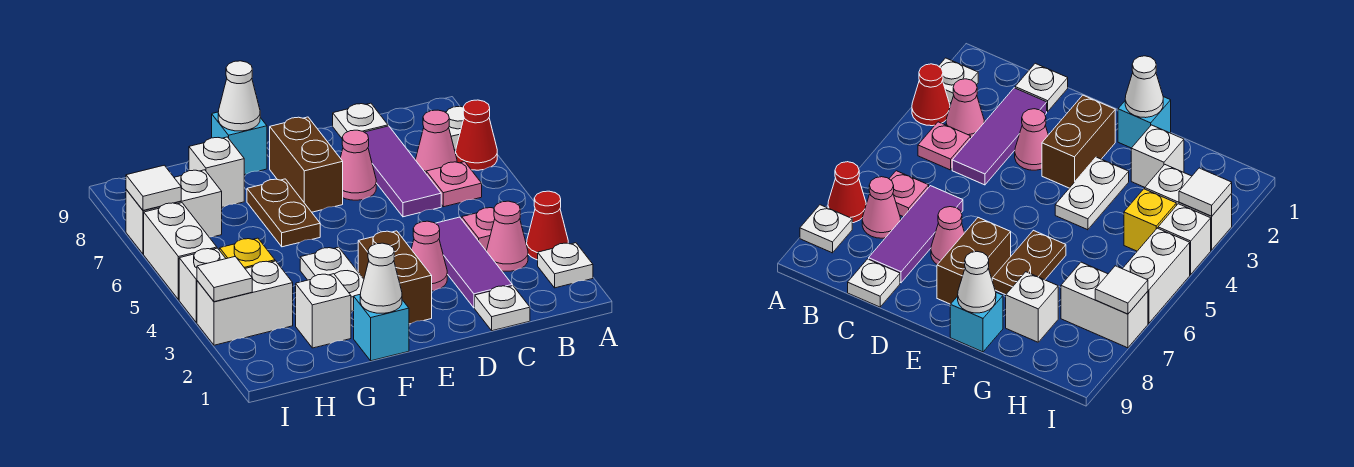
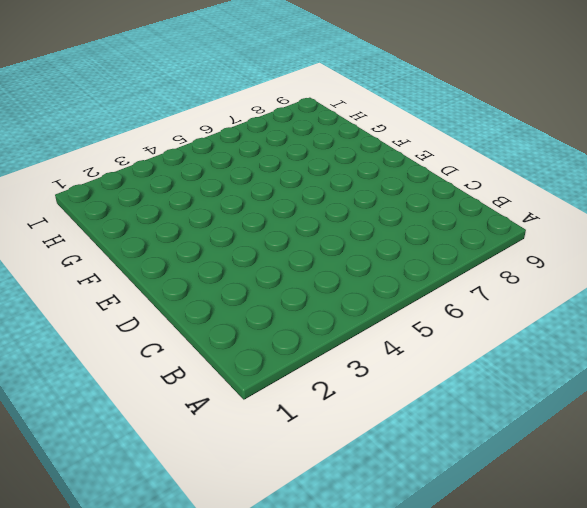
none -> white plate A2 level 1
none -> red cone A3 level 1
none -> red cone A7 level 1
none -> white plate A8 level 1

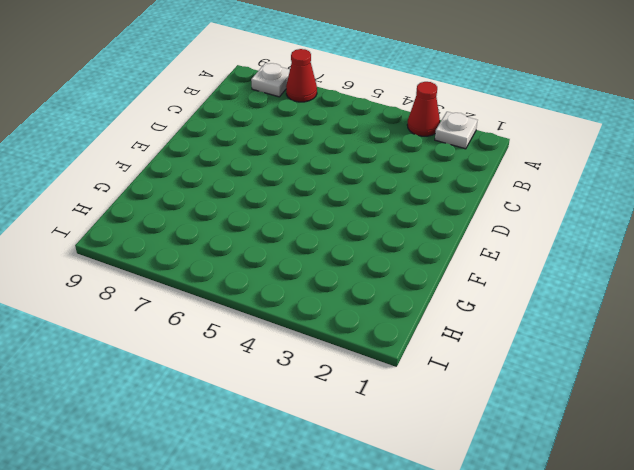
none -> pink cone B3 level 1
none -> pink plate B4 level 1
none -> pink plate B6 level 1
none -> pink cone B7 level 1

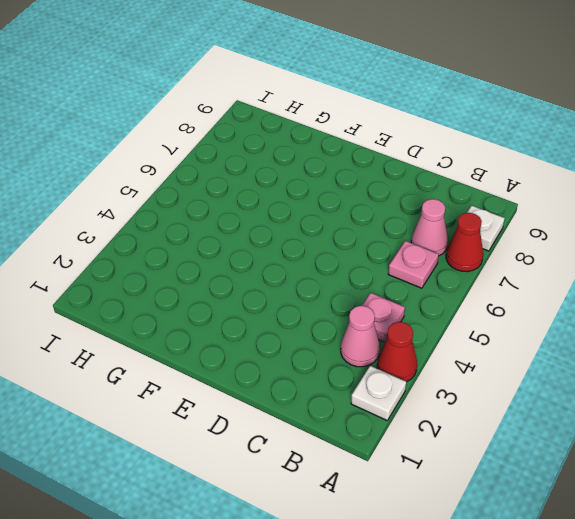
none -> white plate C1 level 1
none -> purple tile C2:C4 level 1
none -> purple tile C6:C8 level 1
none -> white plate C9 level 1

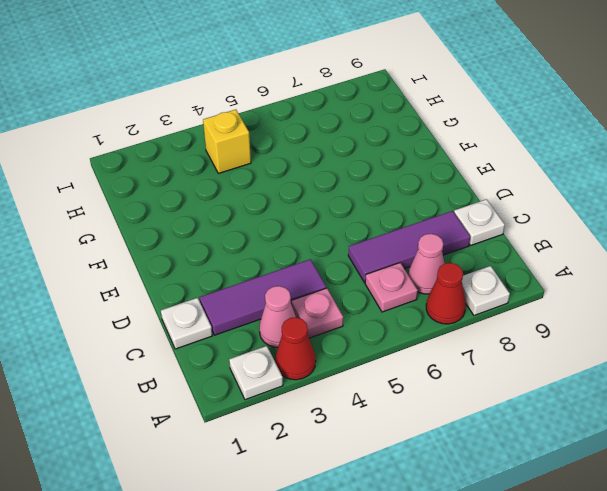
none -> pink cone D3 level 1
none -> pink cone D7 level 1
none -> brown brick E2:E3 level 1
none -> brown brick E7:E8 level 1

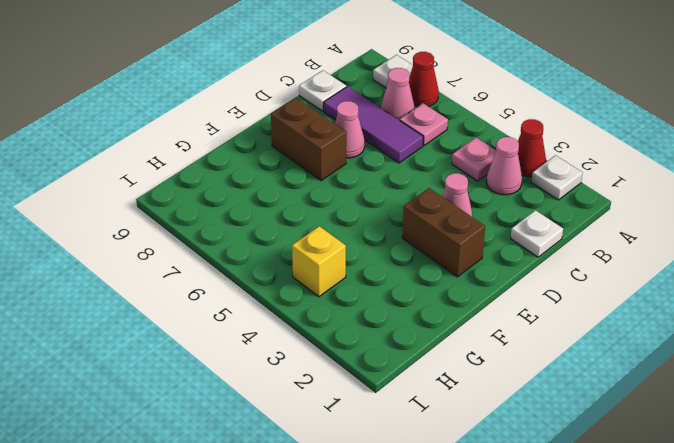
none -> purple tile C2:C4 level 1
none -> cyan brick F1 level 1
none -> white plate F3:F4 level 1
none -> brown plate F6:F7 level 1

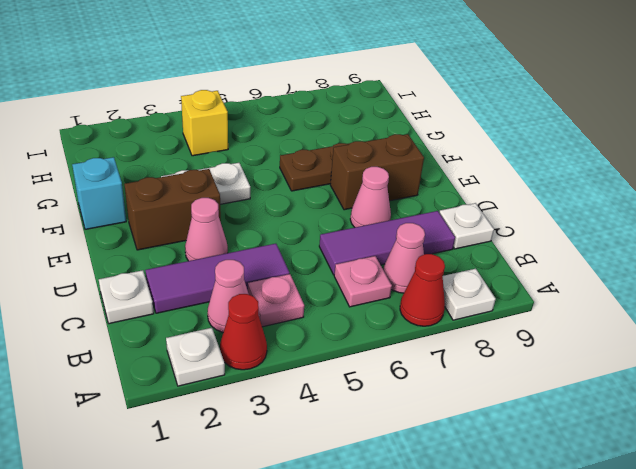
none -> cyan brick F9 level 1
none -> white brick G2 level 1
none -> white brick G8 level 1
none -> white brick H3:I3 level 1

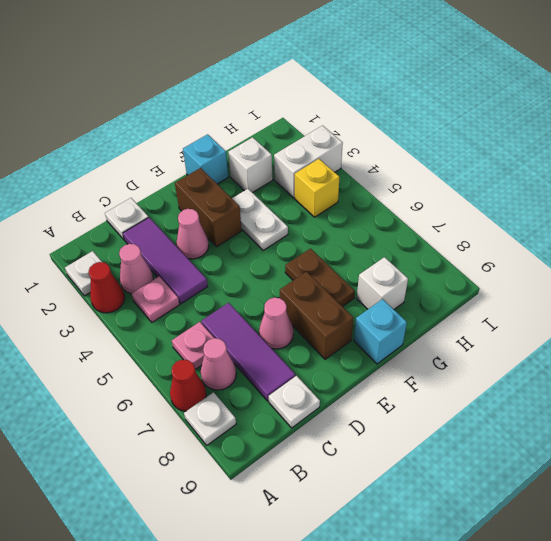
none -> white brick H7:I7 level 1
none -> white brick I4 level 1
none -> white brick I5:I6 level 1
none -> white cone F1 level 2

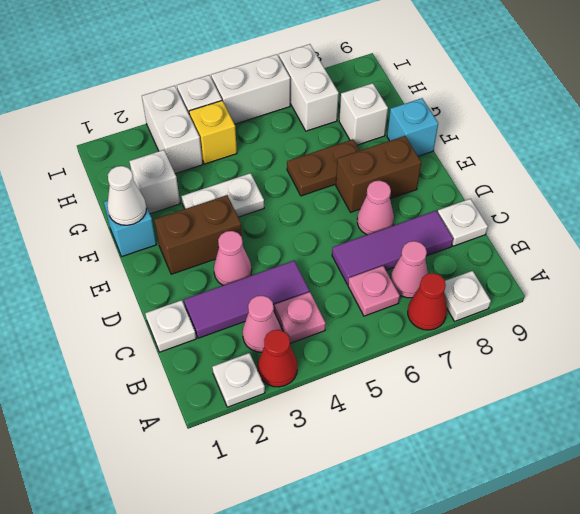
none -> white cone F9 level 2
none -> white tile I3 level 2
none -> white tile I7 level 2

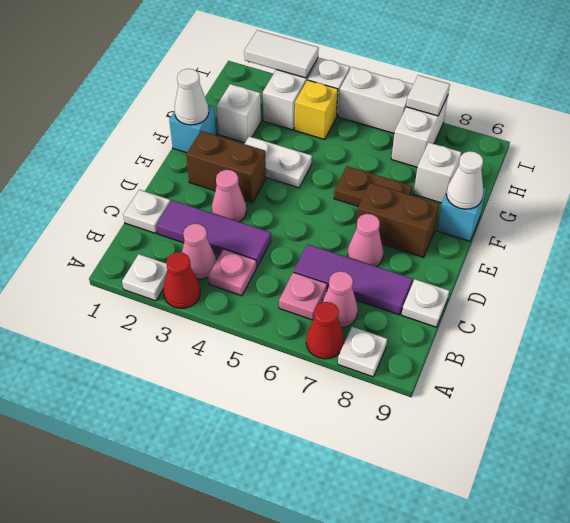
white tile I2:I3 level 2 -> white tile I3 level 2

